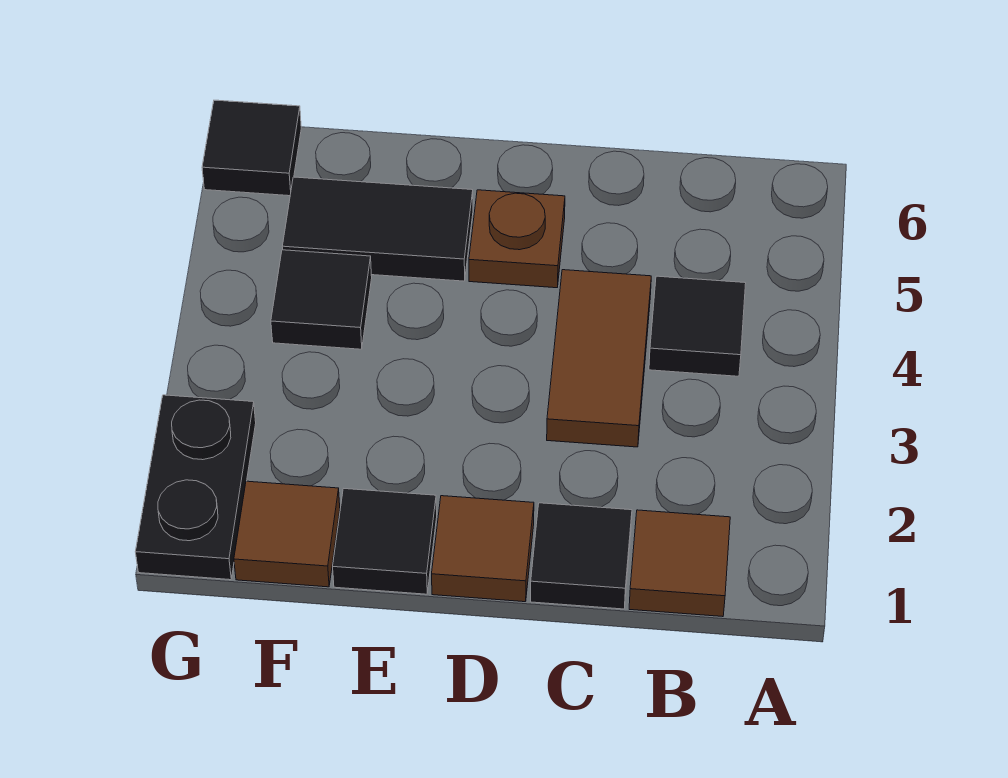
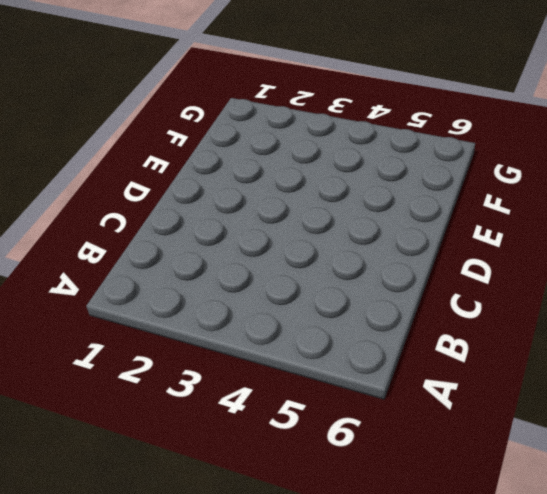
none -> brown tile B1 level 1
none -> black tile B4 level 1
none -> black tile C1 level 1

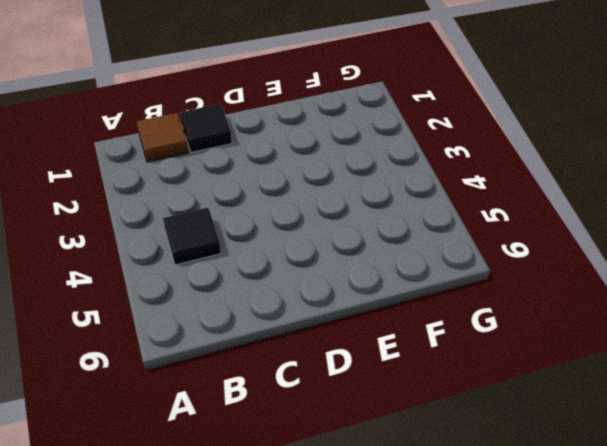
none -> brown tile C3:C4 level 1
none -> brown tile D1 level 1
none -> brown plate D5 level 1

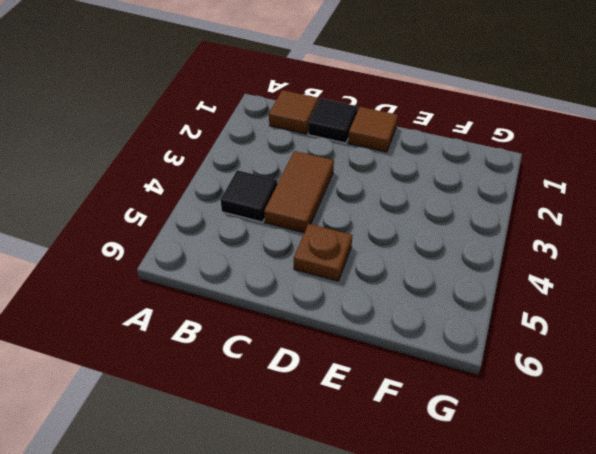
none -> black tile E1 level 1
none -> black tile E5:F5 level 1
none -> brown tile F1 level 1

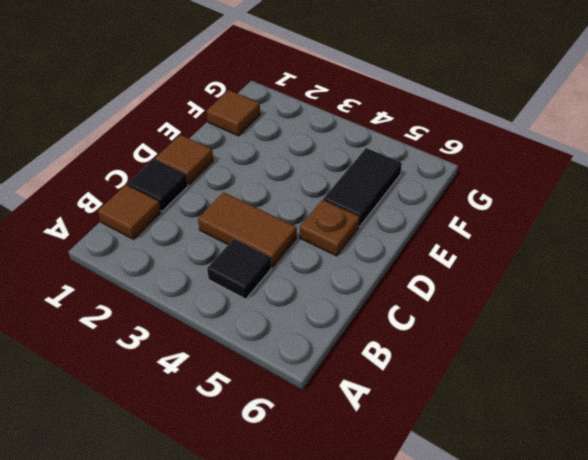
none -> black tile E1 level 1
none -> black tile F4 level 1
none -> black plate G1:G2 level 1

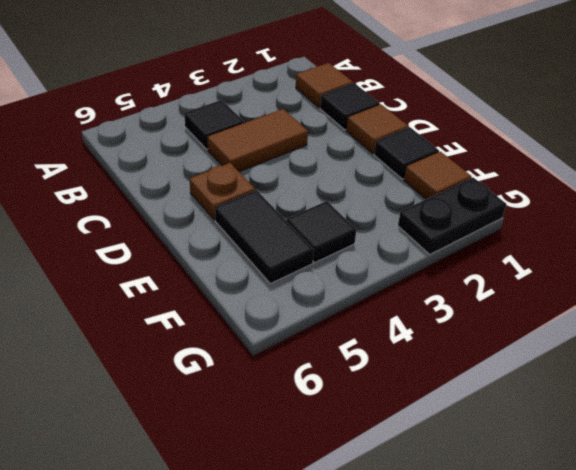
none -> black tile G6 level 1

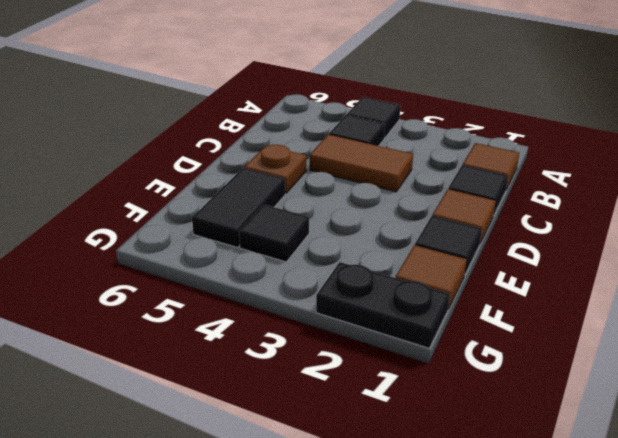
black tile A4 level 1 -> black tile G6 level 1

